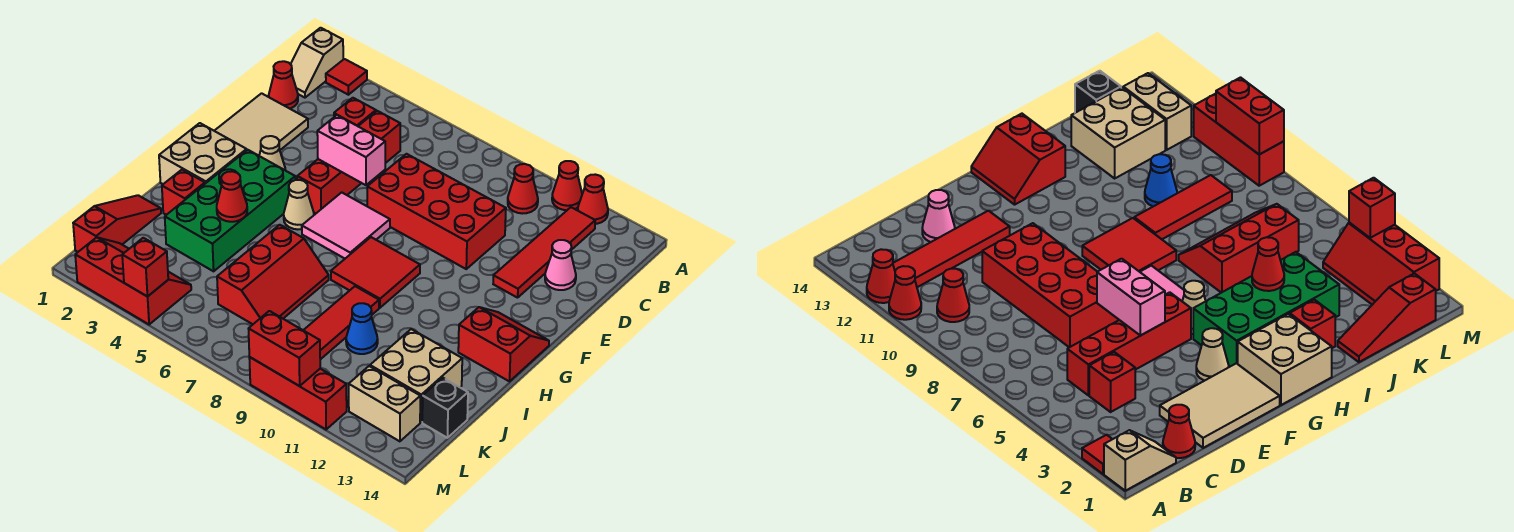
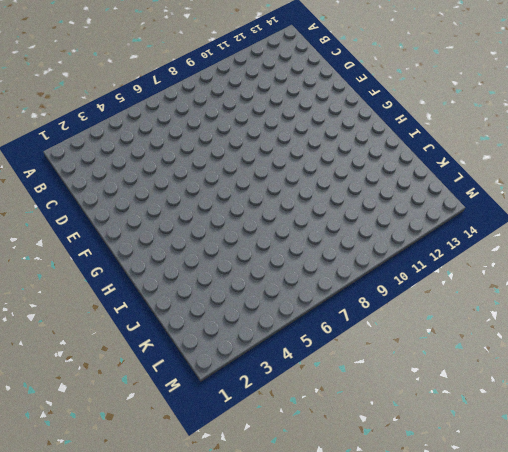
none -> tan slope A1:B1 level 1 top A
none -> red tile A2 level 1
none -> red cone A11 level 1
none -> red cone A12 level 1

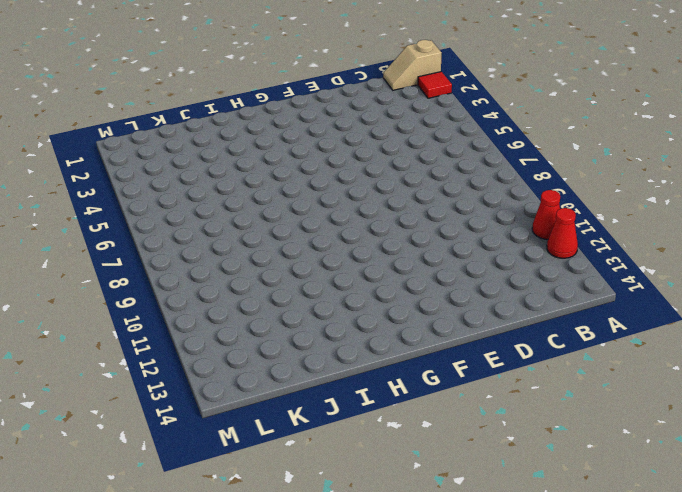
none -> red cone B10 level 1
none -> red tile B12:E12 level 1
none -> red cone C1 level 1
none -> red brick C4 level 1

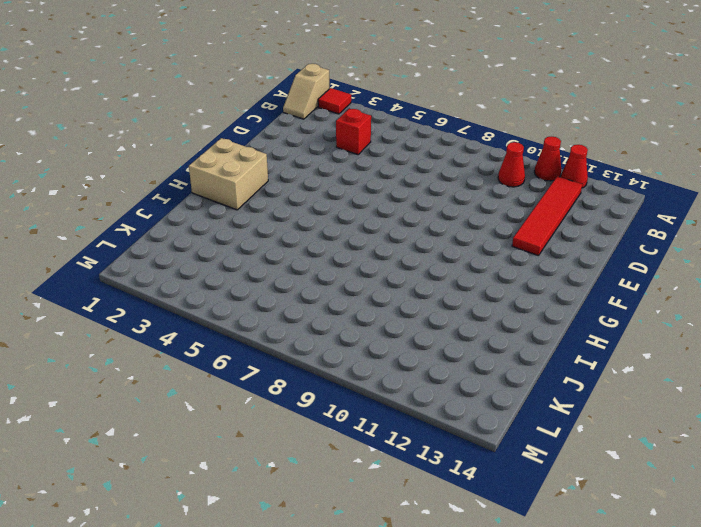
none -> red cone C1 level 1
none -> red brick C5:F5 level 1
none -> tan tile D1:F2 level 1
none -> red brick D7:E10 level 1

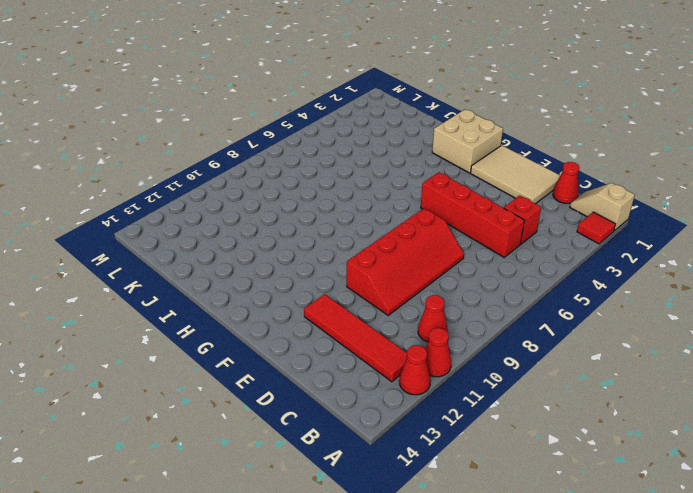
red slope D7:E10 level 1 top E -> red brick D7:E10 level 1
none -> pink cone D13 level 1
none -> tan cone F3 level 1
none -> pink tile F6:G7 level 1
none -> green brick G3:J4 level 1

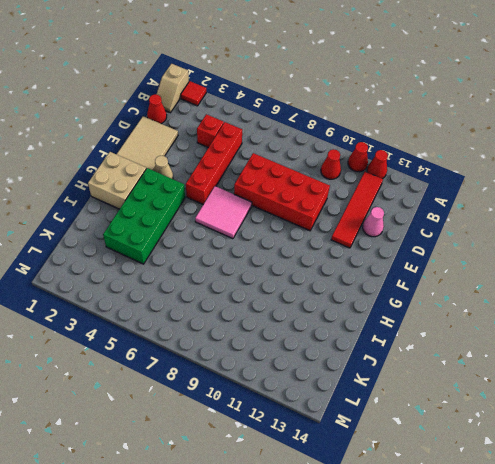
none -> tan cone G5 level 1
none -> red tile G8:H9 level 1
none -> red slope G13:H14 level 1 top H
none -> red brick I2 level 1

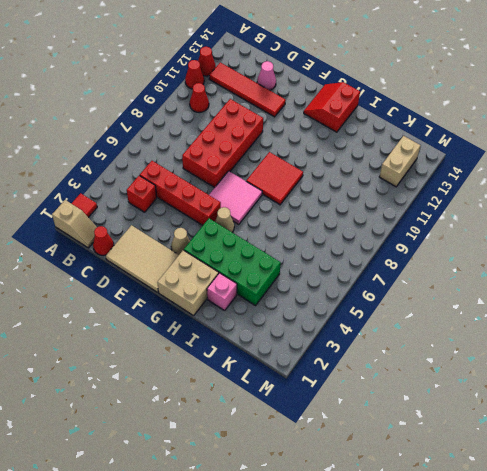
pink brick I2 level 1 -> red brick I2 level 1
none -> red slope I6:K7 level 1 top 6
none -> red tile I9:K9 level 1
none -> red slope J1:L1 level 1 top L
none -> blue cone J10 level 1

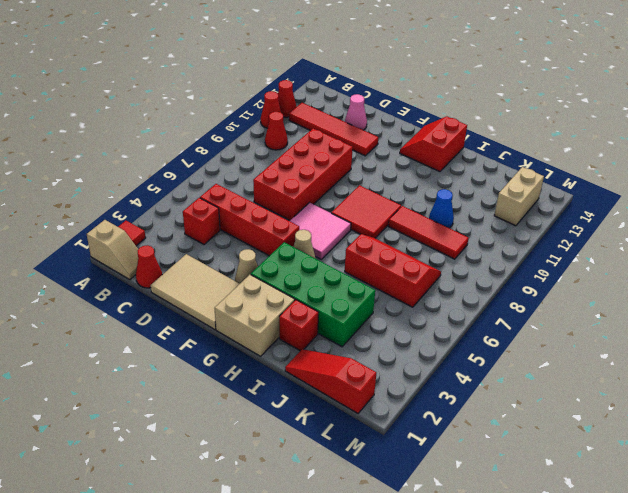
none -> tan brick J12:K13 level 1
none -> black brick K14 level 1
none -> red slope L2:M4 level 1 top M
none -> red brick M9:M11 level 1

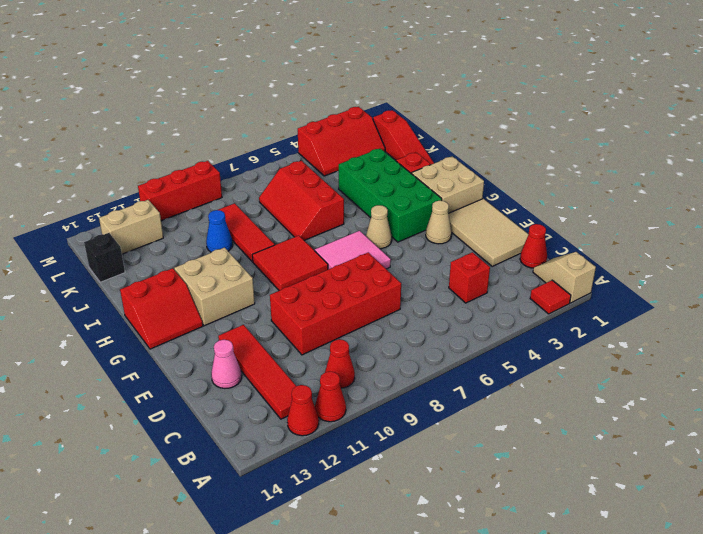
tan brick G11:H12 level 1 -> tan brick J12:K13 level 1
none -> red brick C5:F5 level 1
none -> pink brick E5:E6 level 2
none -> red cone I4 level 2
none -> red brick M4 level 2

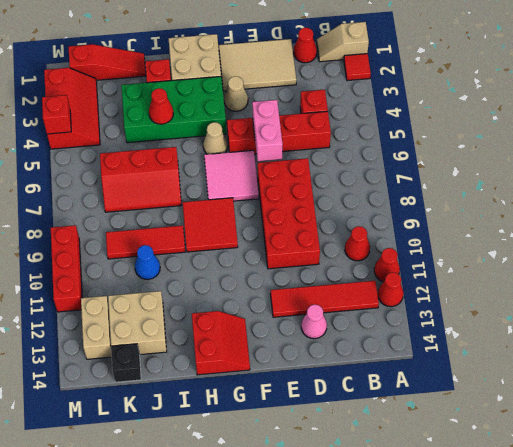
none -> red brick M9:M10 level 2

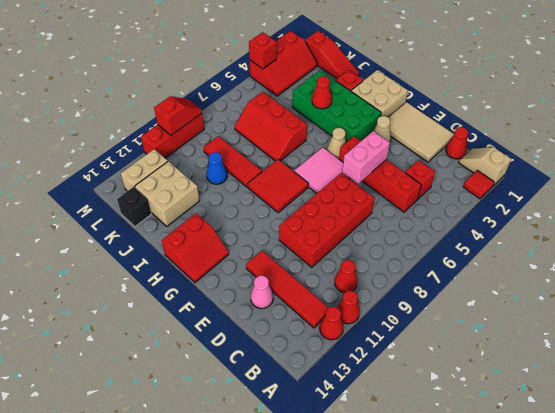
red slope M9:M10 level 2 top 10 -> red brick M9:M10 level 2

